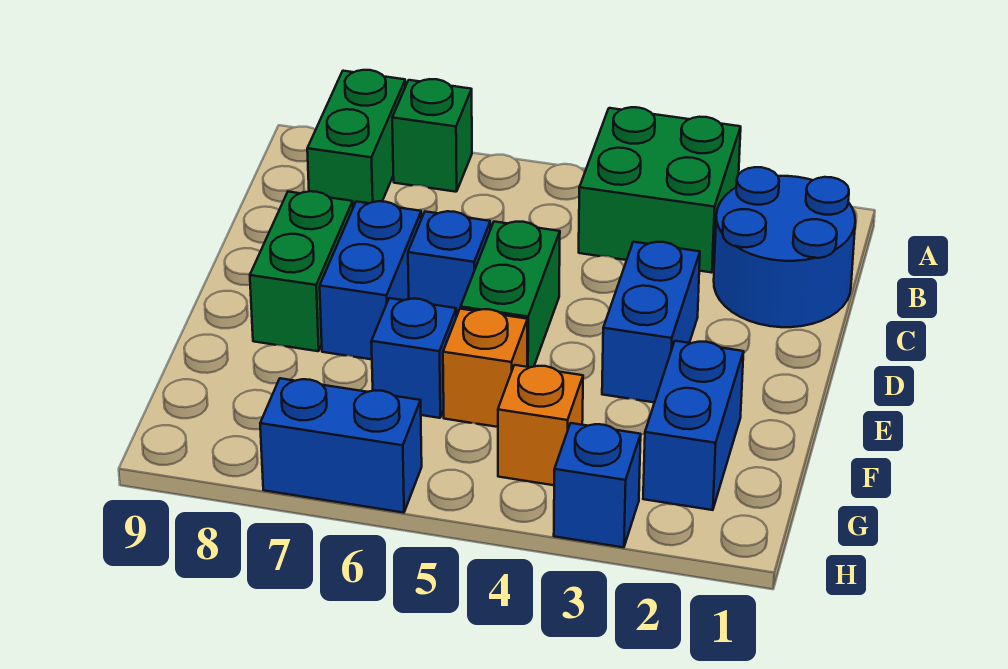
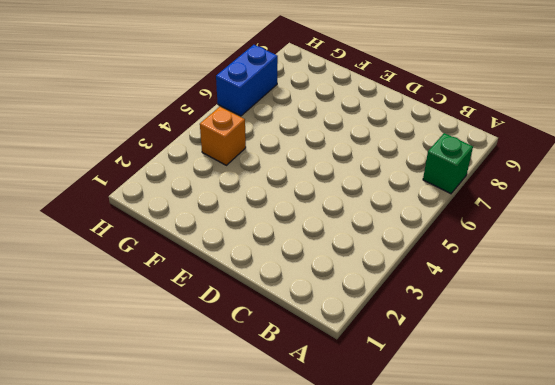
none -> green brick A3:B4 level 1
none -> green brick A8:B8 level 1
none -> blue round brick B1:C2 level 1

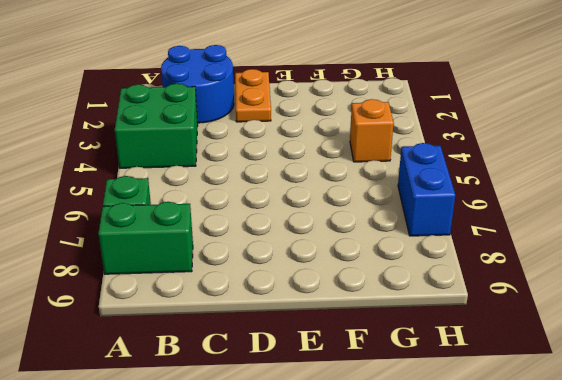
orange plate D1:D2 level 1 -> none
none -> blue brick D3:E3 level 1
none -> green brick D5:E5 level 1
none -> blue brick D6 level 1

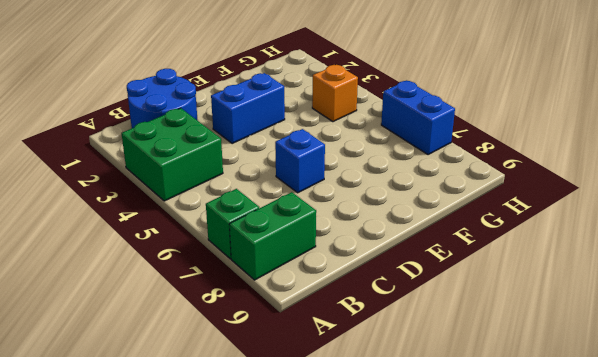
none -> green brick D5:E5 level 1
none -> blue brick D7:E7 level 1
none -> green brick D8:E8 level 1

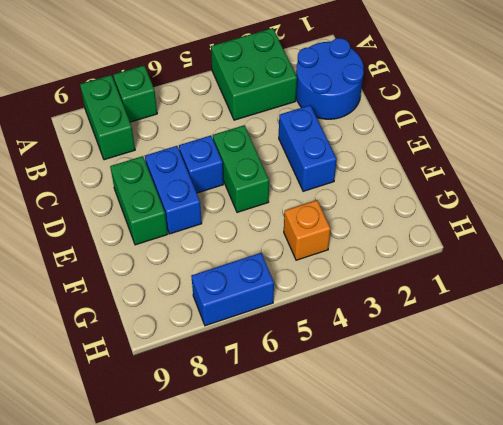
none -> blue brick F2:G2 level 1
none -> orange brick F5 level 1
none -> blue brick F6 level 1

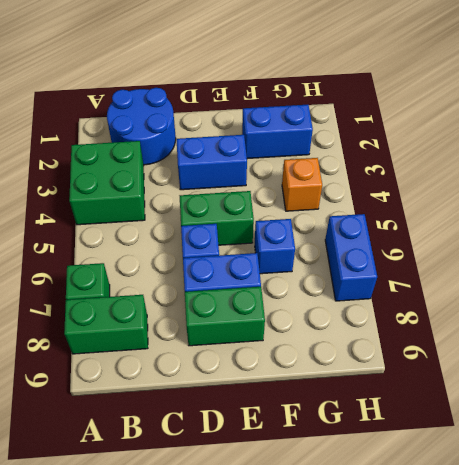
none -> orange brick F5 level 1
none -> blue brick H3 level 1

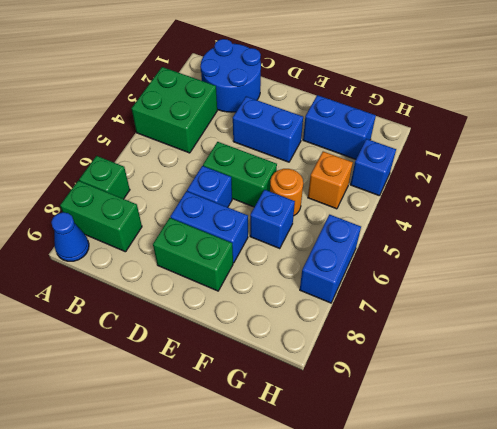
blue cone A9 level 1 -> none
orange round brick F5 level 1 -> orange brick F5 level 1

